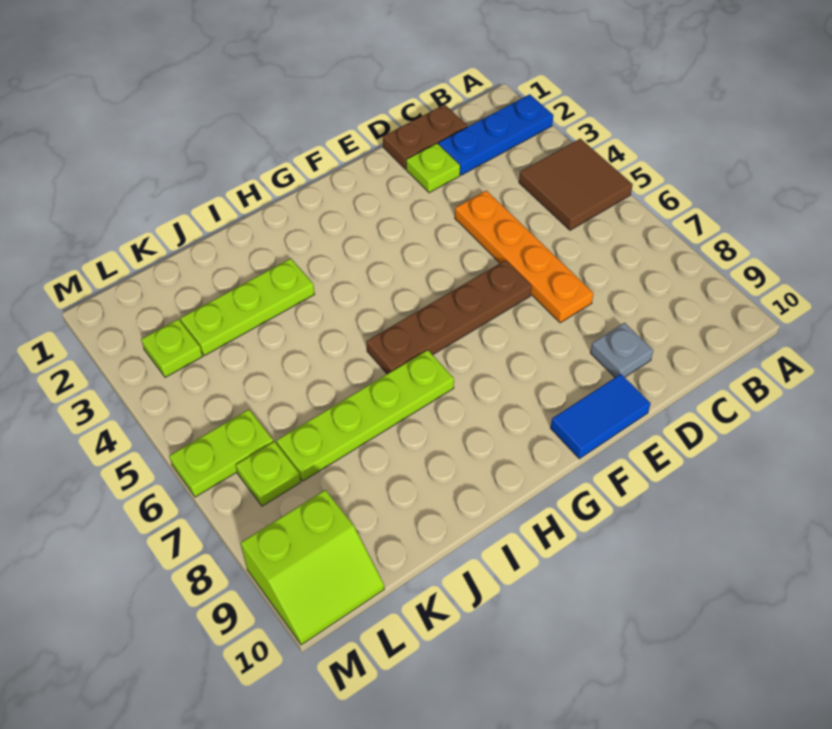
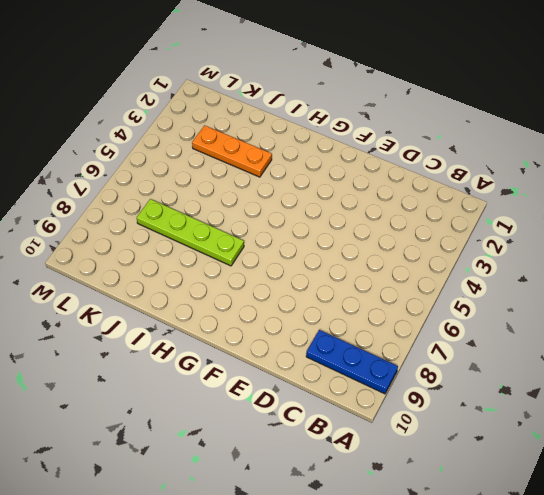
blue plate A9:C9 level 1 -> blue plate A2:C2 level 1
orange plate I3:K3 level 1 -> lime plate I3:K3 level 1
none -> brown tile A4:B5 level 1
none -> brown plate C1:D1 level 1
none -> lime plate D2 level 1

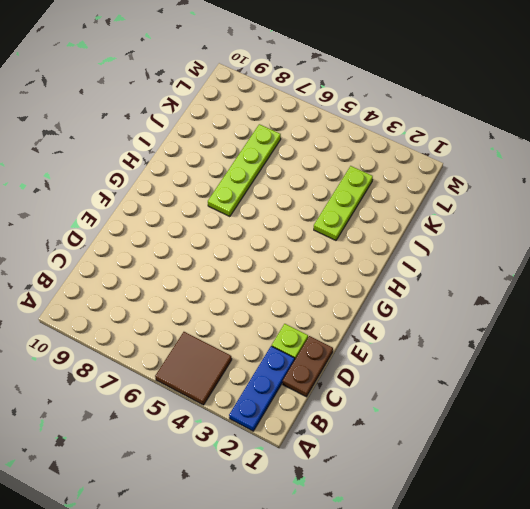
none -> orange plate D4:D7 level 1
none -> grey plate D9 level 1
none -> brown plate E6:H6 level 1

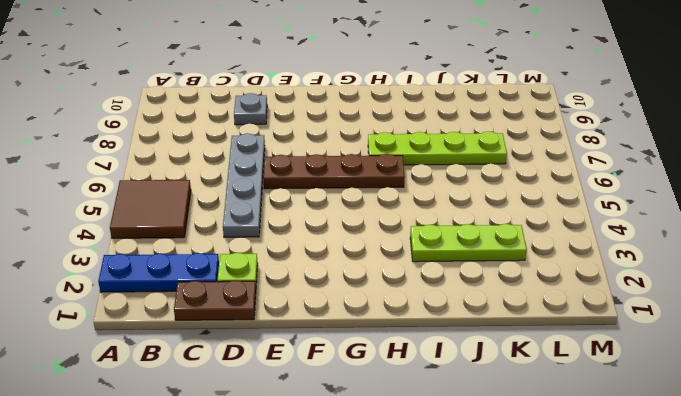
grey plate D4:D7 level 1 -> orange plate D4:D7 level 1
none -> blue tile E10:F10 level 1
none -> lime plate L3 level 1
none -> lime plate L6:M6 level 1

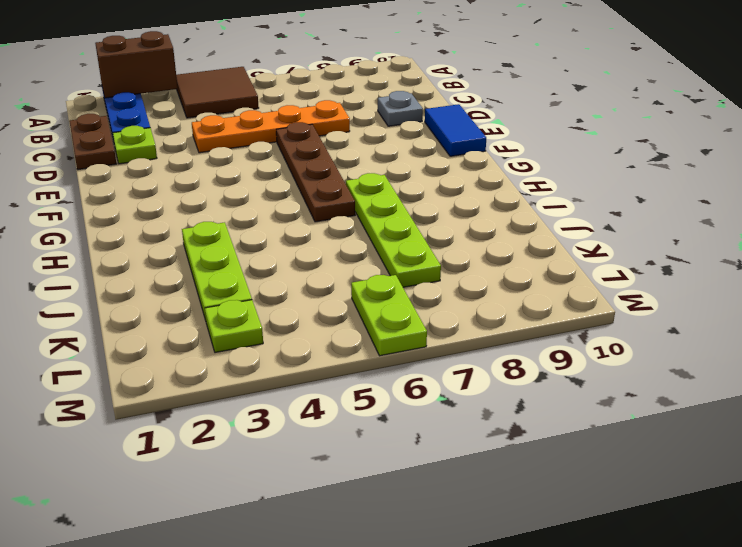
brown brick A2:A3 level 2 -> none
none -> lime plate L7 level 1
none -> lime slope L9:M10 level 1 top 9

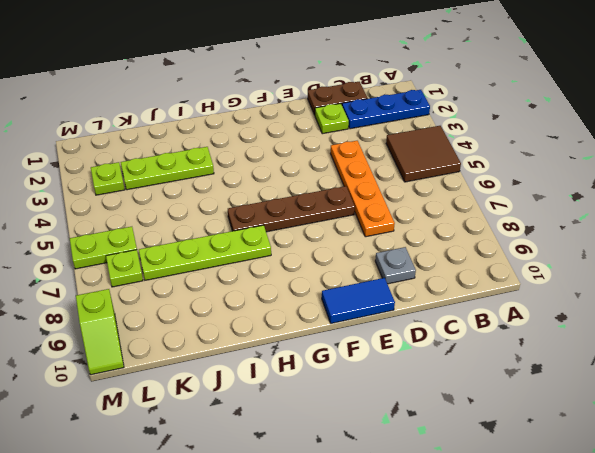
lime slope M9:M10 level 1 top 9 -> lime slope L9:M10 level 1 top 9

